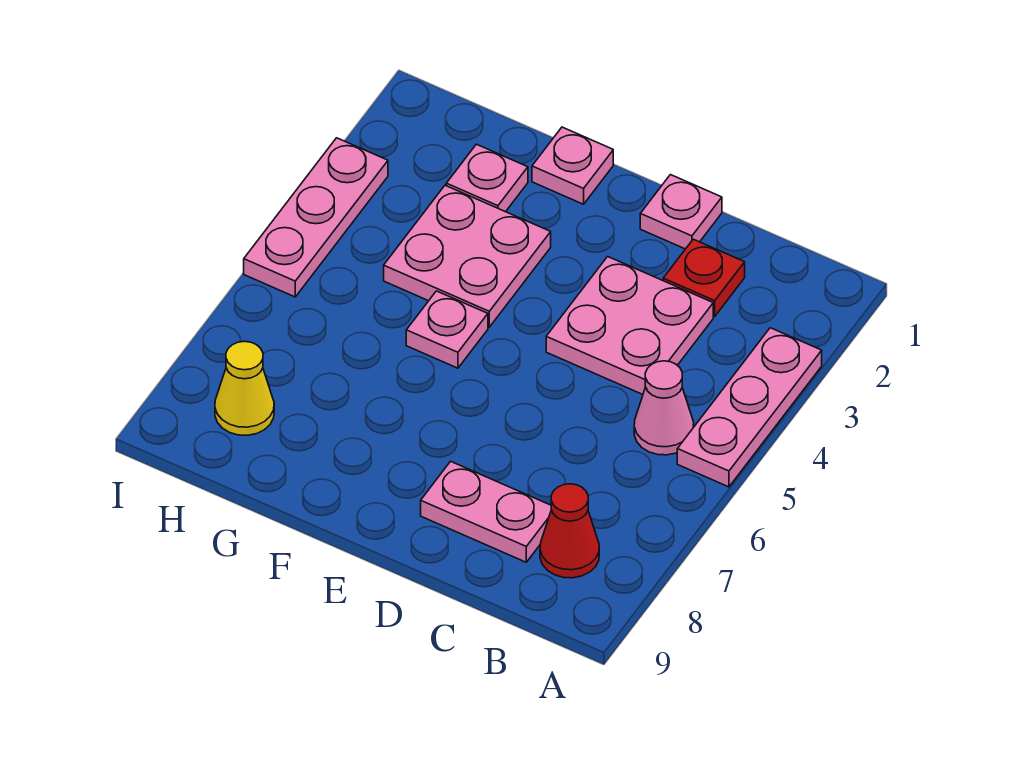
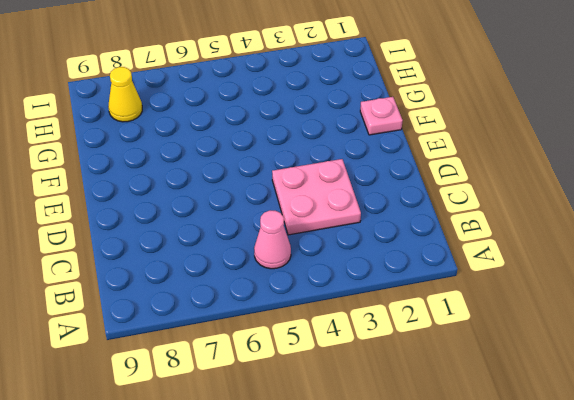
none -> pink plate A3:A5 level 1
none -> red cone B8 level 1
none -> red plate C2 level 1

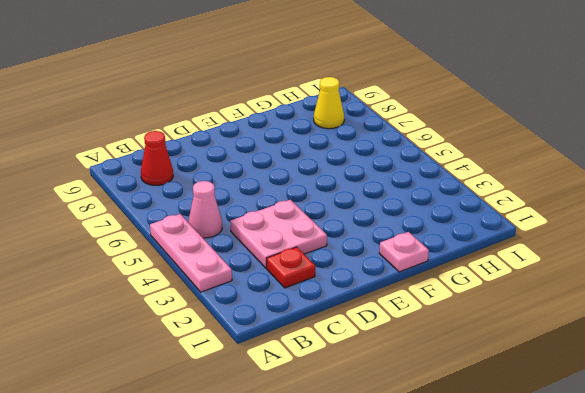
none -> pink plate C8:D8 level 1
none -> pink plate D1 level 1
none -> pink plate F3:G4 level 1

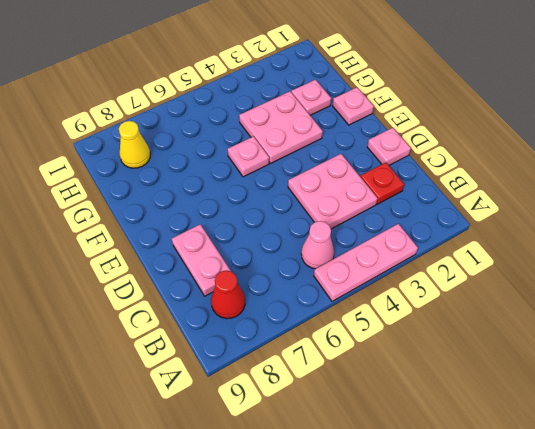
none -> pink plate I3:I5 level 1

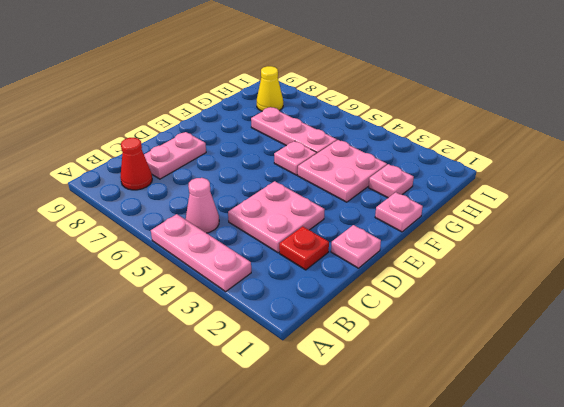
pink plate G5:G7 level 1 -> pink plate I3:I5 level 1

